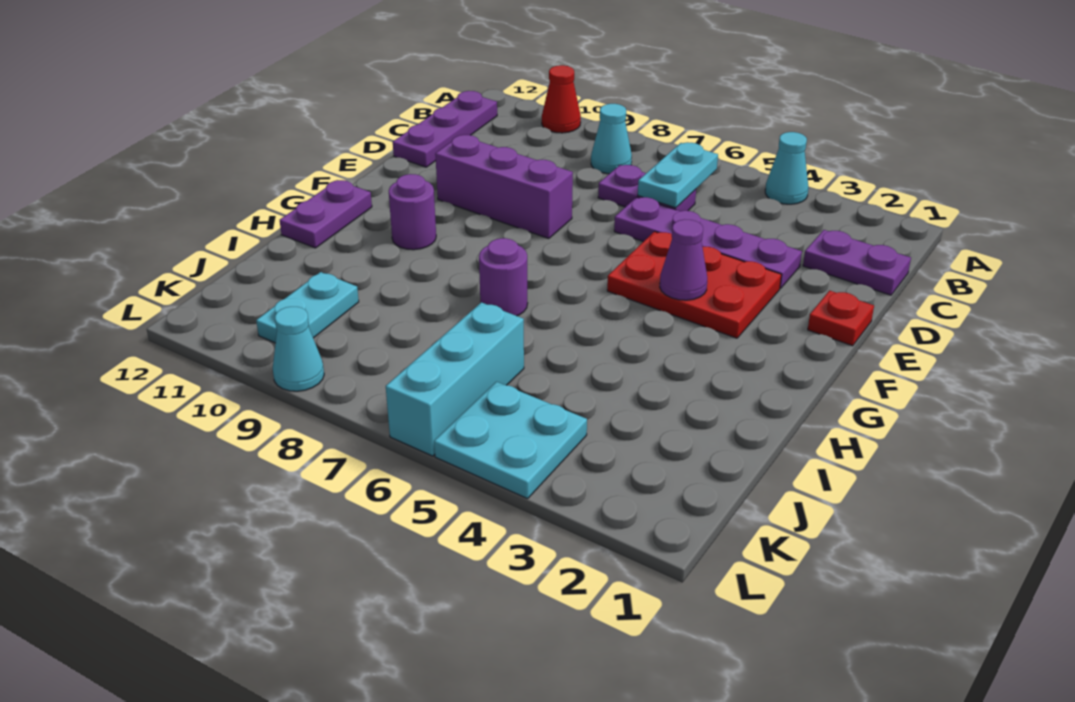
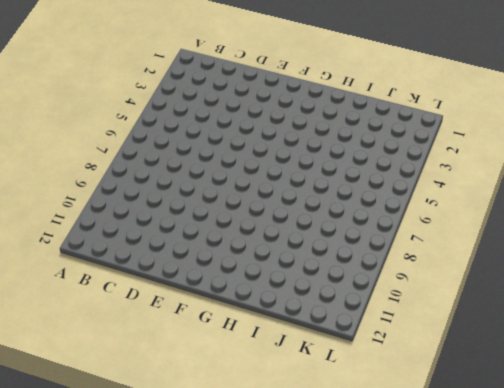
none -> cyan cone A4 level 1
none -> red cone A10 level 1
none -> cyan cone B8 level 1

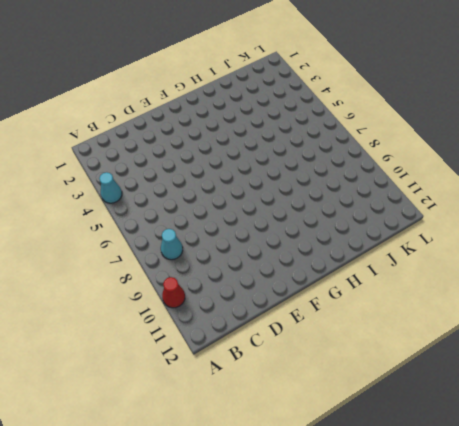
none -> purple plate B12:D12 level 1
none -> purple plate C1:C2 level 1
none -> purple plate C6:C7 level 1

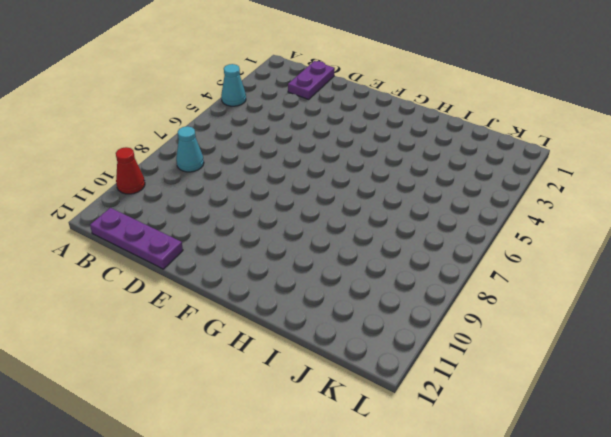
none -> purple plate C6:C7 level 1
none -> purple plate D3:D6 level 1
none -> red plate E1 level 1

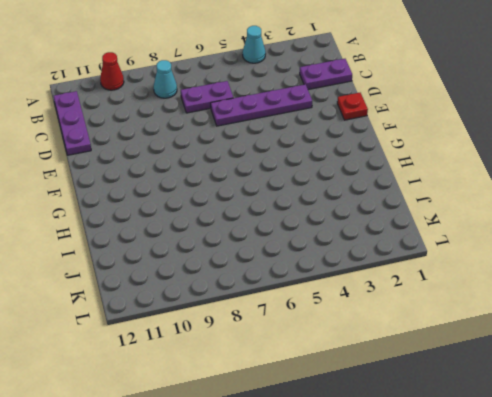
none -> red plate E3:F5 level 1
none -> purple brick E8:E10 level 1
none -> purple round brick G10 level 1

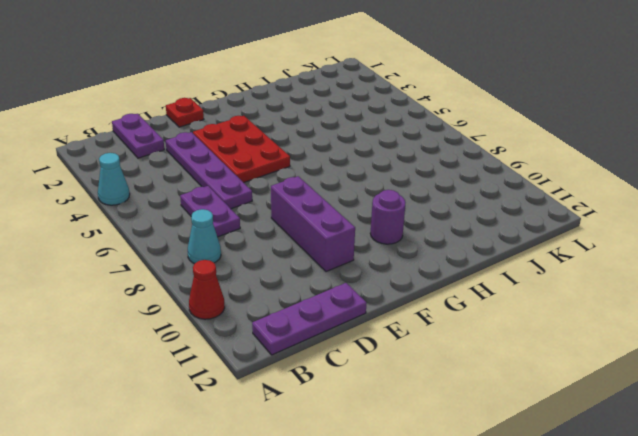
none -> purple plate G12:H12 level 1
none -> purple round brick H7 level 1
none -> cyan brick J6:L6 level 1

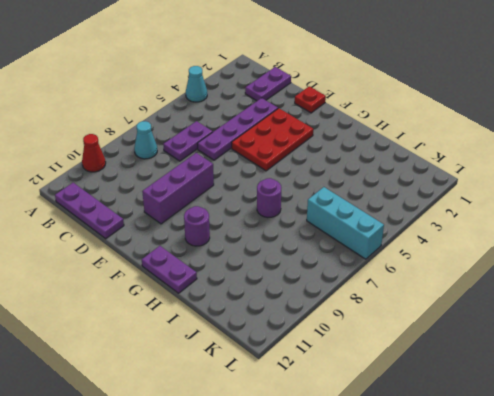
none -> cyan plate J10:K10 level 1
none -> cyan plate K4:L5 level 1
none -> cyan cone L9 level 1

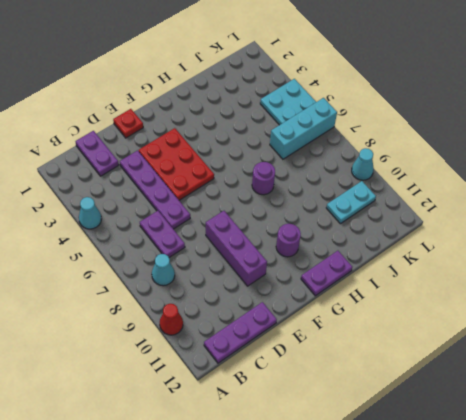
none -> cyan plate B6:C6 level 2
none -> purple cone F4 level 2

